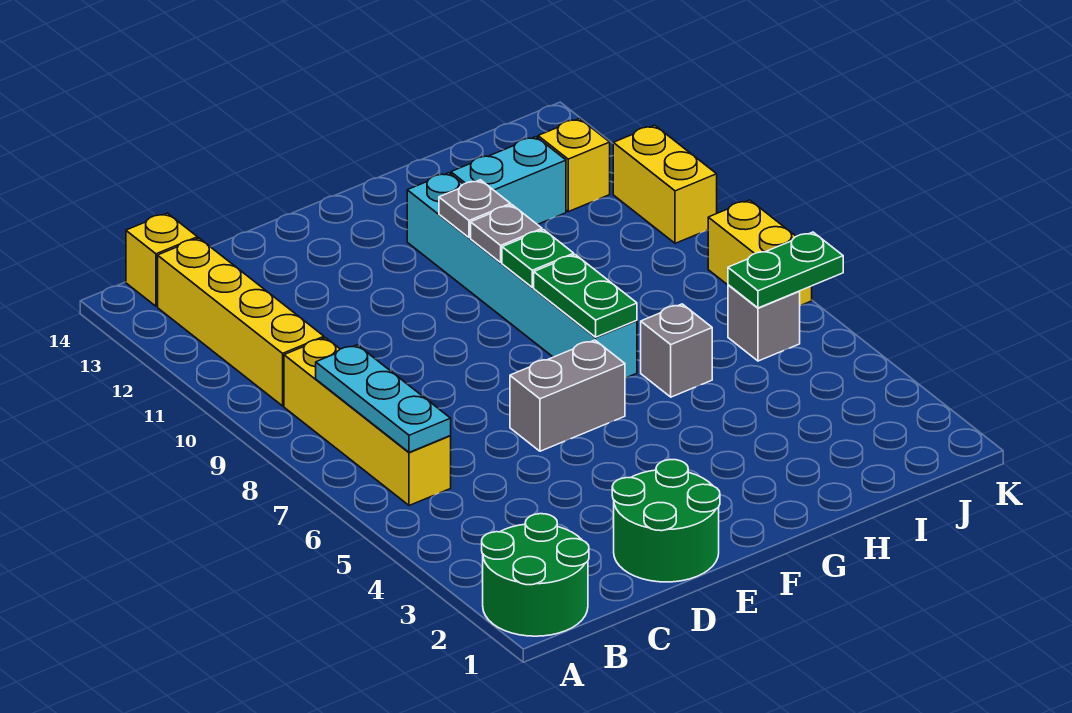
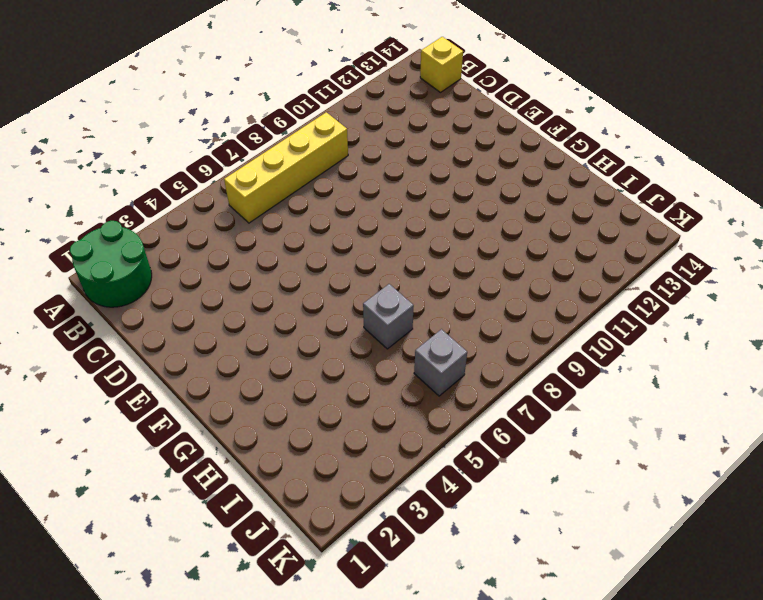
none -> yellow brick B10:B13 level 1
none -> green round brick D1:E2 level 1
none -> grey brick E6:F6 level 1

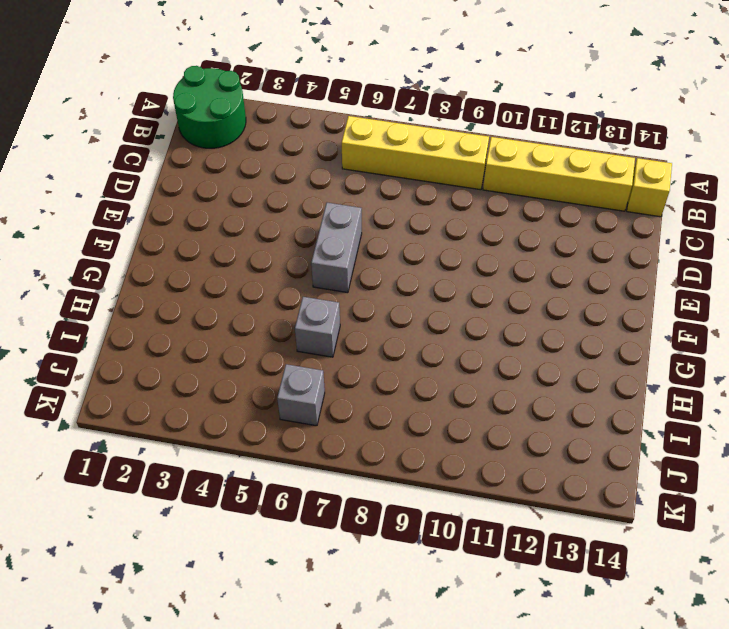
none -> green round brick D1:E2 level 1
none -> cyan brick G7:G12 level 1
none -> cyan brick H12:I12 level 1

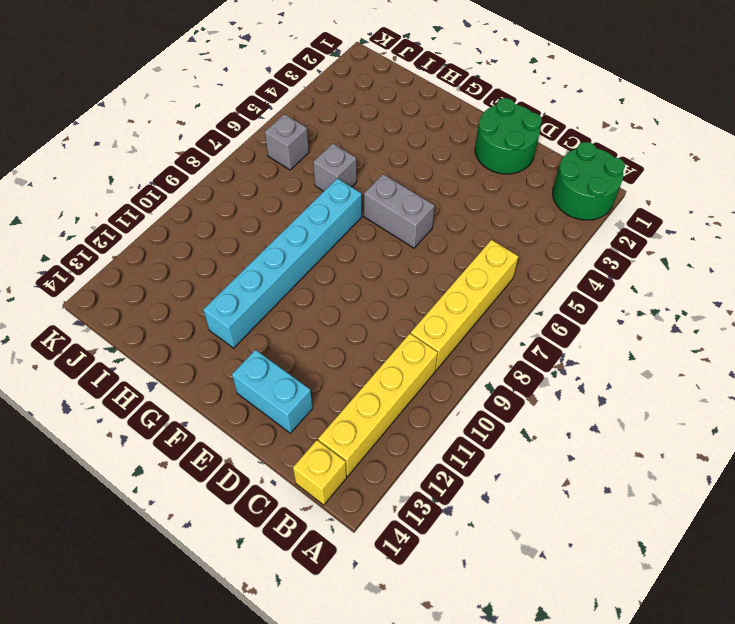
cyan brick D13:E13 level 1 -> cyan brick H12:I12 level 1
none -> yellow brick J12 level 1
none -> yellow brick K7:K8 level 1
none -> yellow brick K10:K11 level 1

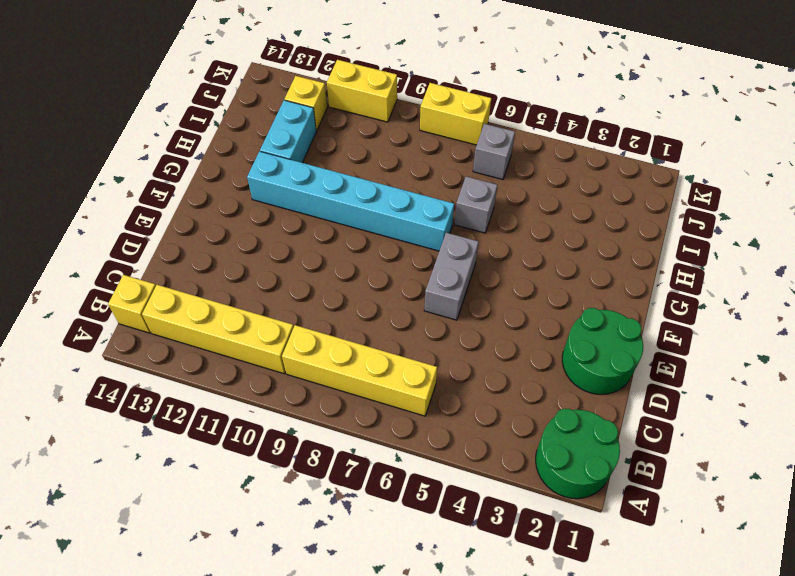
none -> cyan plate B6:B8 level 2
none -> green plate G7:G8 level 2
none -> green plate G9 level 2

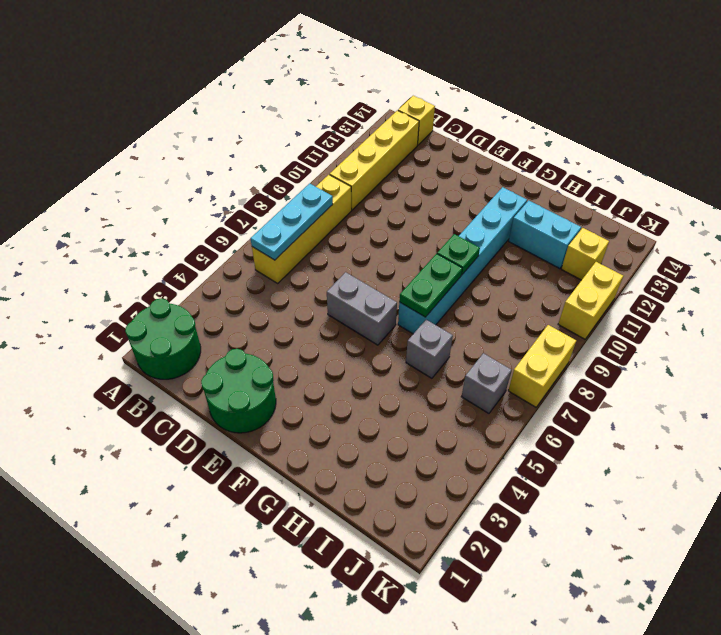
none -> grey plate G10 level 2
none -> grey plate G11 level 2
none -> green plate J6:K6 level 2

